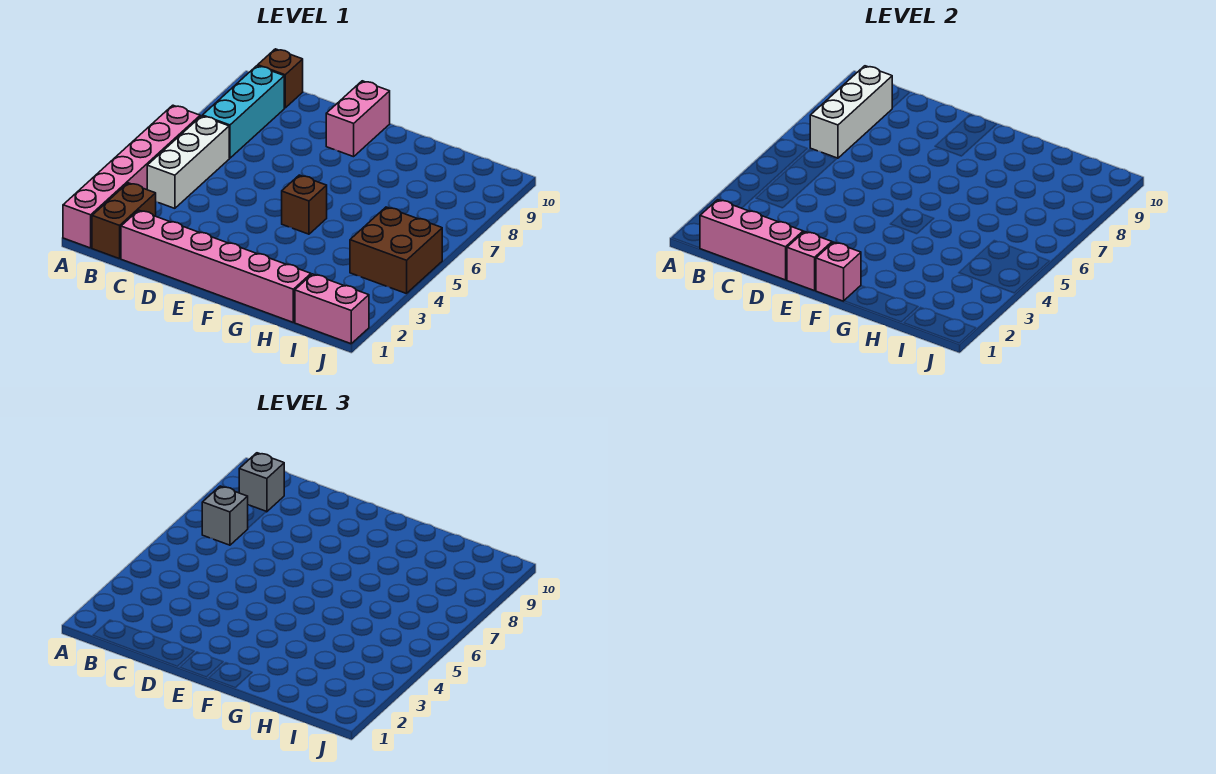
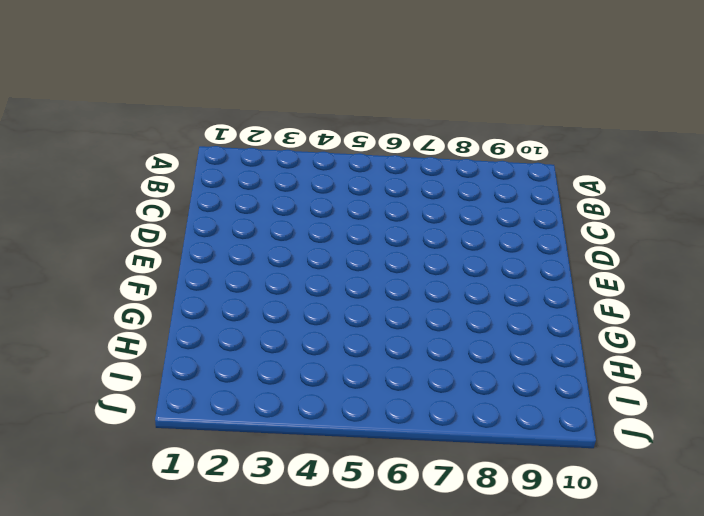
none -> pink brick A1:A6 level 1
none -> brown brick B1:B2 level 1
none -> white brick B4:B6 level 1

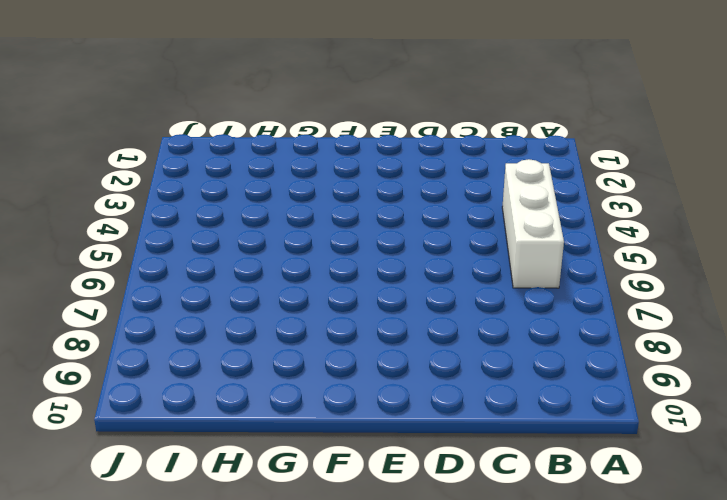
none -> pink brick A1:A6 level 1
none -> brown brick B1:B2 level 1
none -> cyan brick B7:B9 level 1

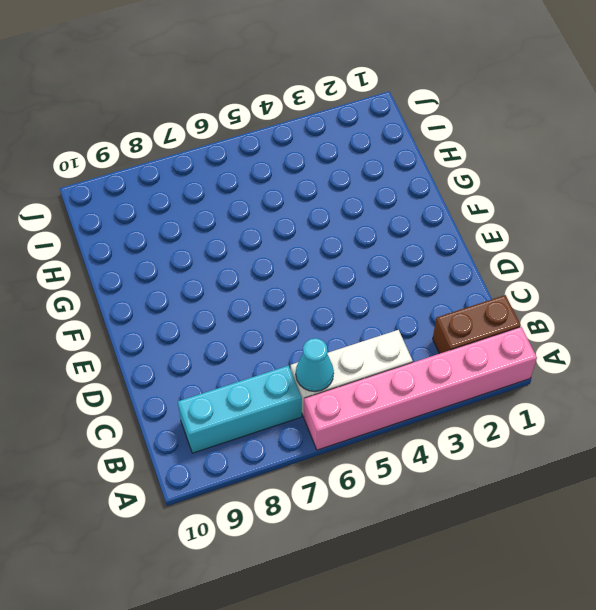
cyan cone B6 level 2 -> none
none -> brown brick B10 level 1
none -> pink brick C1:H1 level 1
none -> pink brick E9:E10 level 1

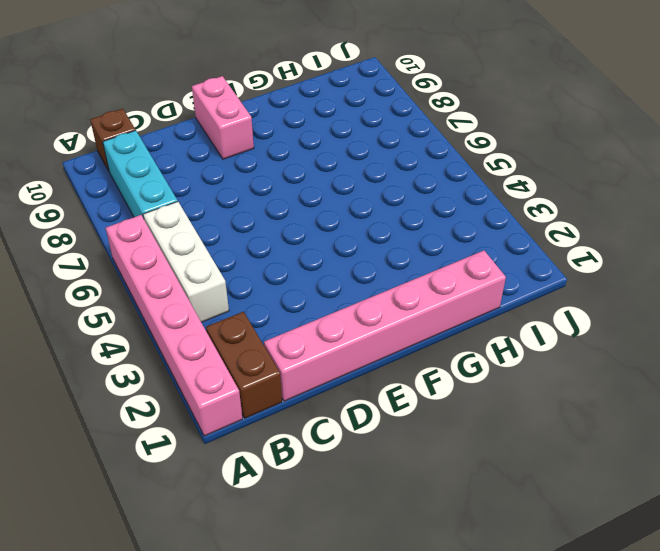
none -> brown brick F5 level 1
none -> pink brick I1:J1 level 1
none -> brown brick I4:J5 level 1

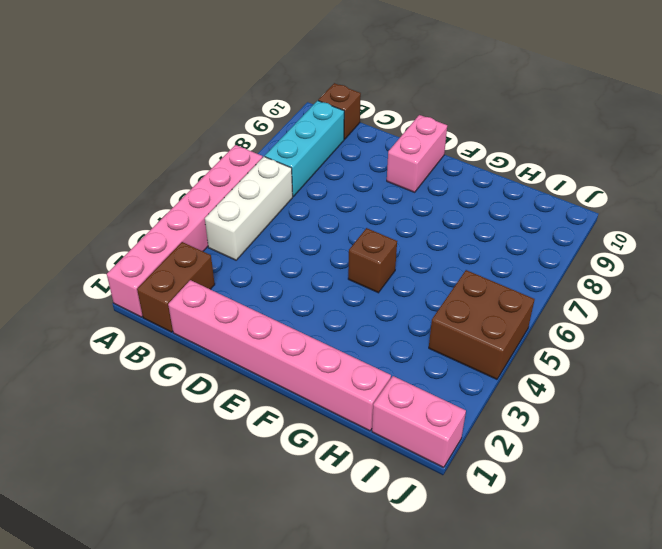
none -> pink brick B1:D1 level 2
none -> white brick B7:B9 level 2
none -> pink brick E1 level 2

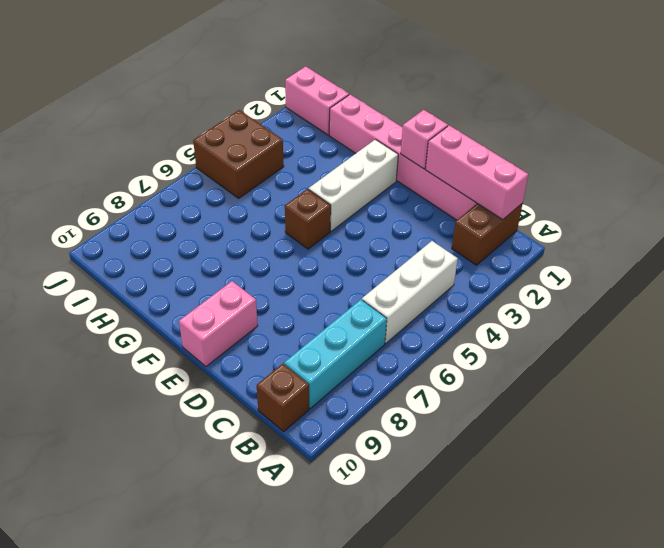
white brick F2:F4 level 1 -> white brick B7:B9 level 2
none -> pink brick A1:A6 level 1
none -> pink brick F1 level 2
none -> grey brick B7 level 3

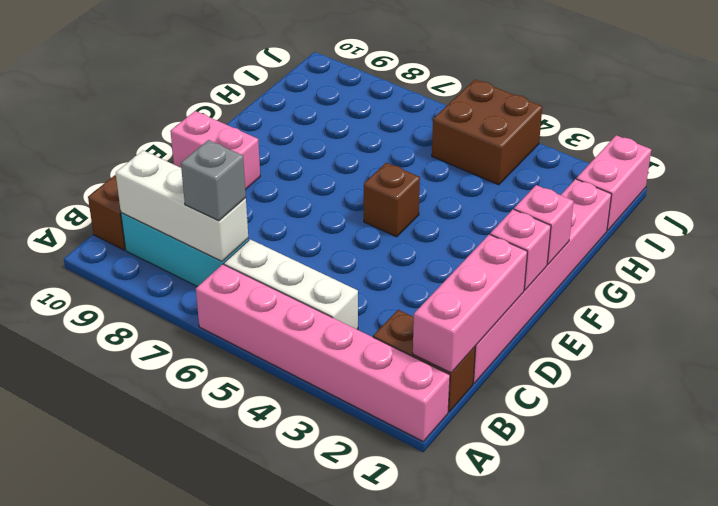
none -> grey brick B9 level 3

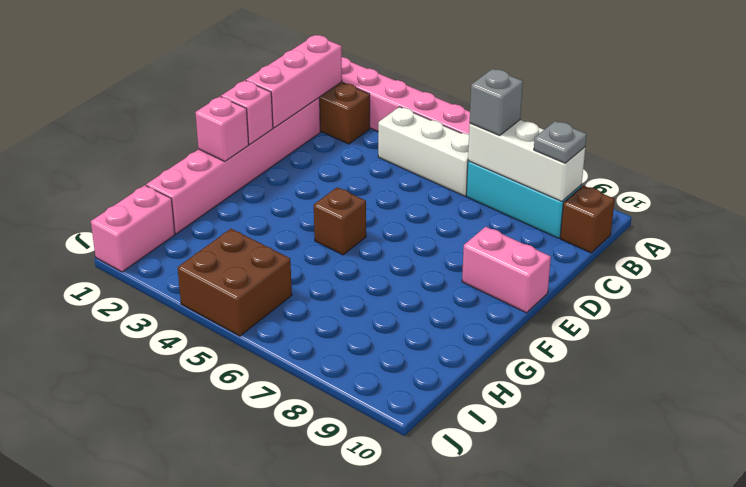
grey plate B9 level 3 -> grey brick B9 level 3

